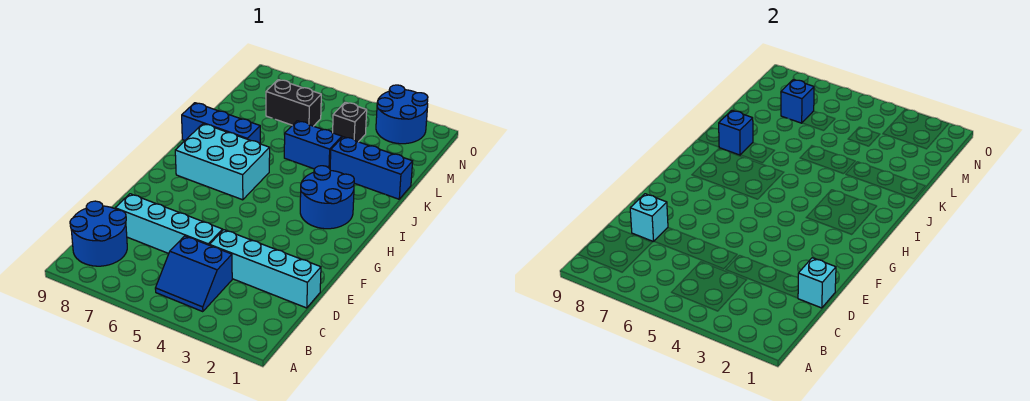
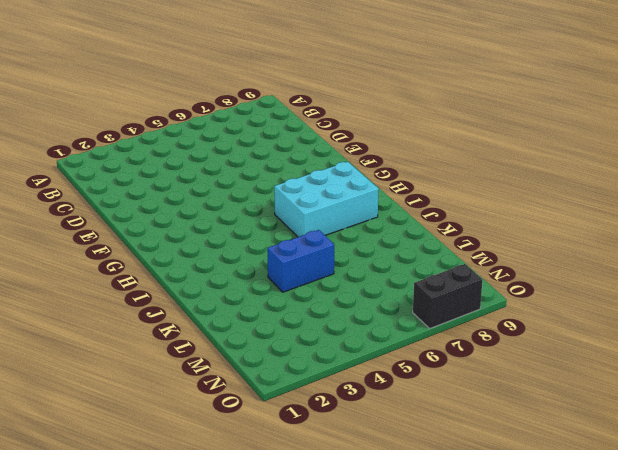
black brick O7:O8 level 1 -> black brick M6:M7 level 1
none -> blue slope B4:C5 level 1 top C
none -> blue round brick B8:C9 level 1
none -> cyan brick D1:D4 level 1

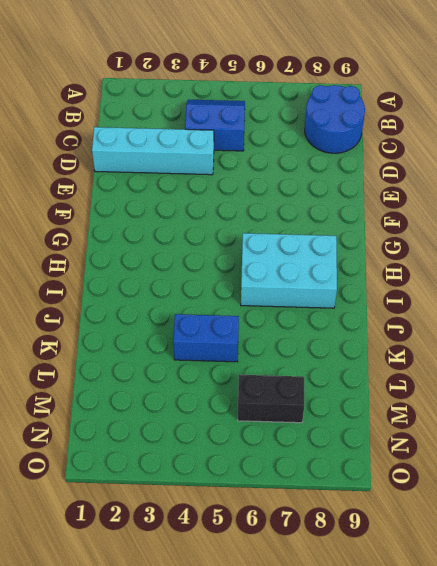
none -> cyan brick D5:D8 level 1
none -> blue round brick H2:I3 level 1
none -> blue brick J7:J9 level 1

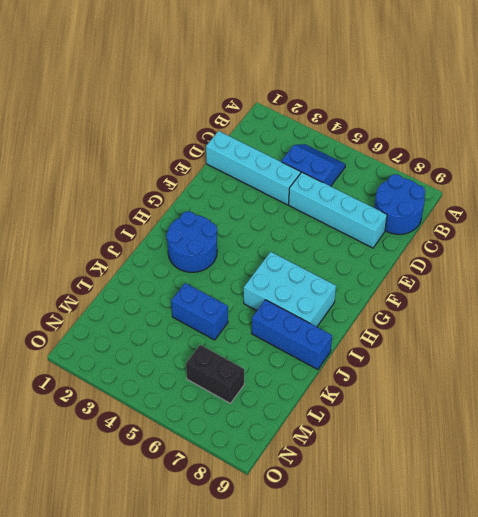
none -> blue brick K1:K3 level 1
none -> black brick M4 level 1
none -> blue round brick N2:O3 level 1

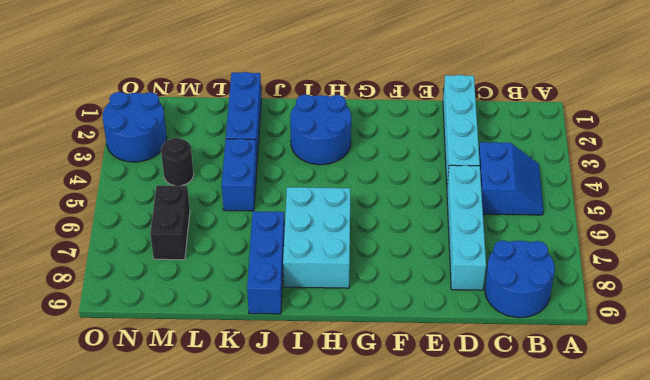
black round brick M4 level 1 -> black brick M4 level 1
none -> cyan brick D1 level 2
none -> cyan brick D8 level 2
none -> blue brick J8 level 2

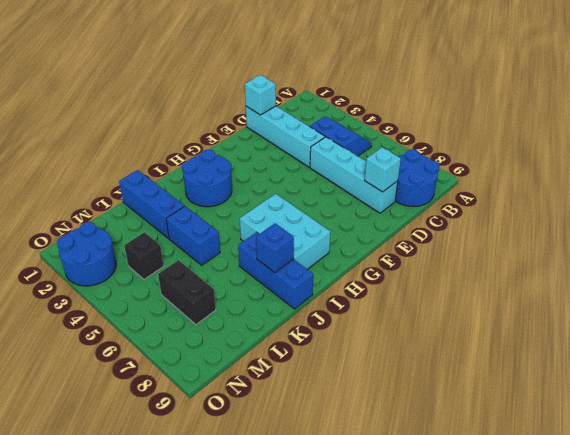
none -> blue brick M7 level 2

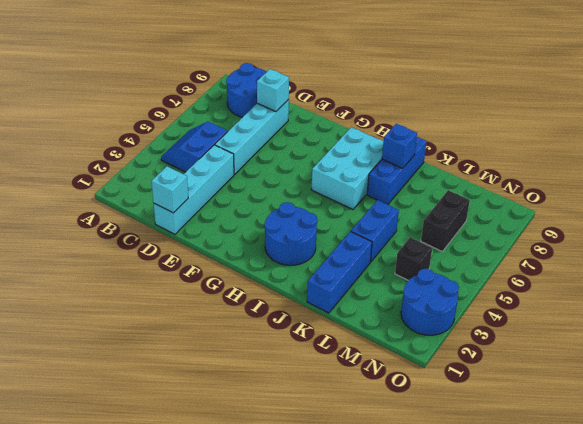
none -> blue brick M7 level 2

